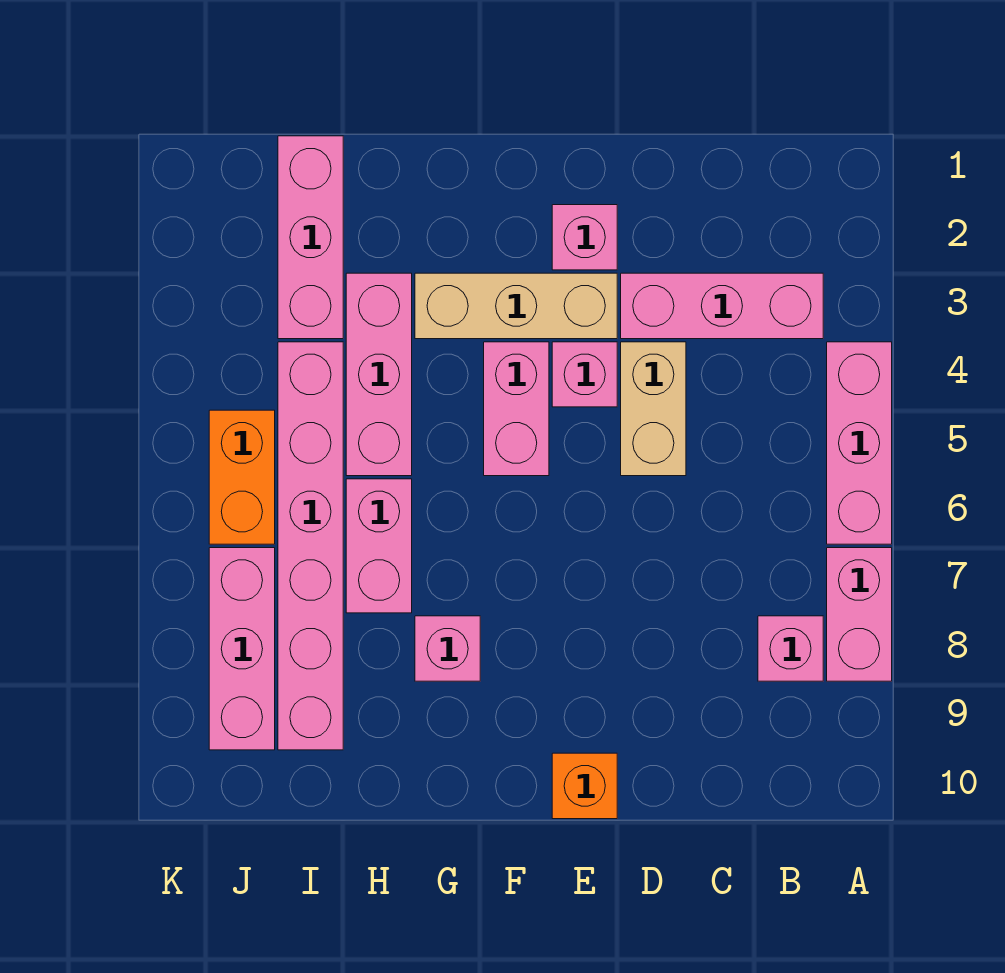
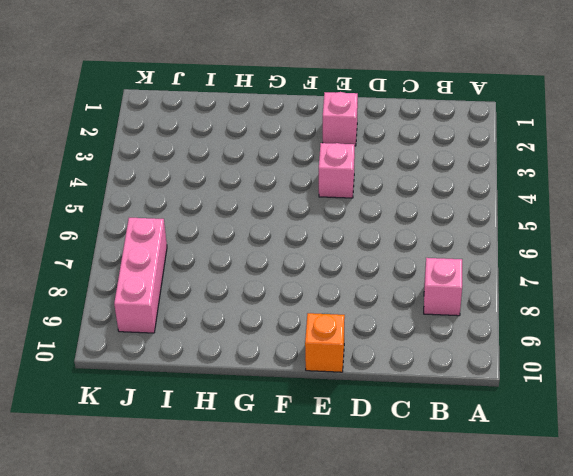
none -> pink brick A4:A6 level 1
none -> pink brick A7:A8 level 1
none -> pink brick B3:D3 level 1

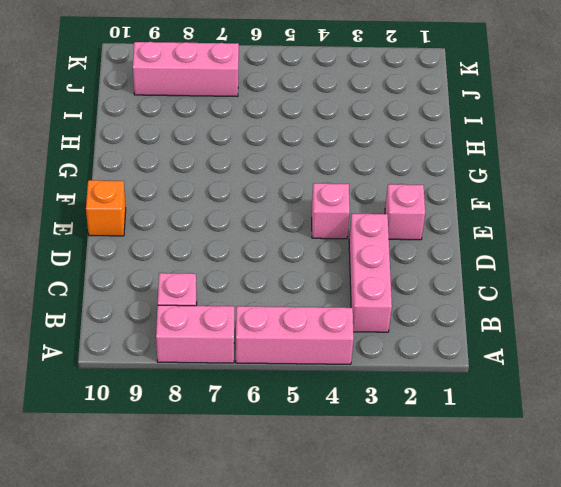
none -> tan brick D4:D5 level 1
none -> tan brick E3:G3 level 1
none -> pink brick F4:F5 level 1

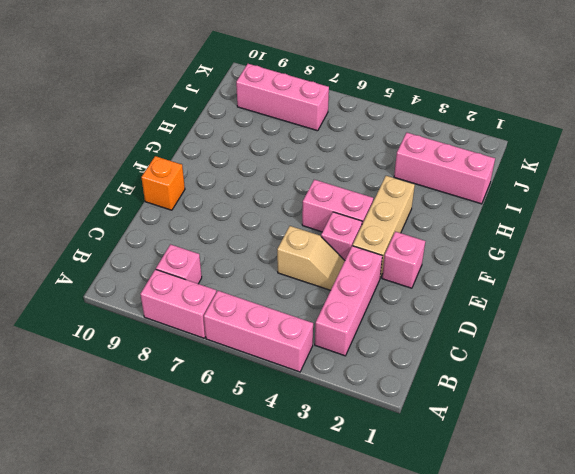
tan slope D4:D5 level 1 top 5 -> tan brick D4:D5 level 1
none -> pink brick G8 level 1
none -> pink brick H3:H5 level 1
none -> pink brick H6:H7 level 1

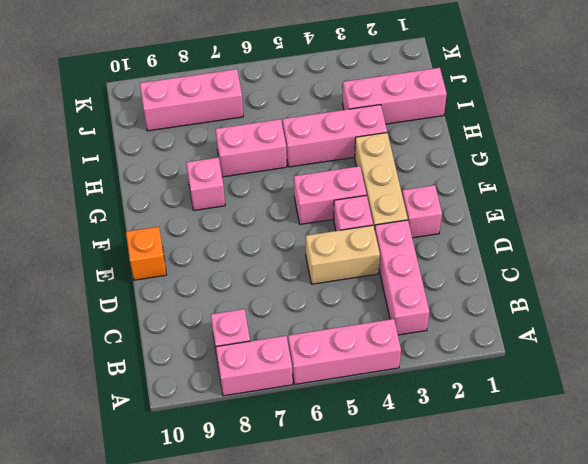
none -> pink brick I4:I9 level 1
none -> orange brick J5:J6 level 1

